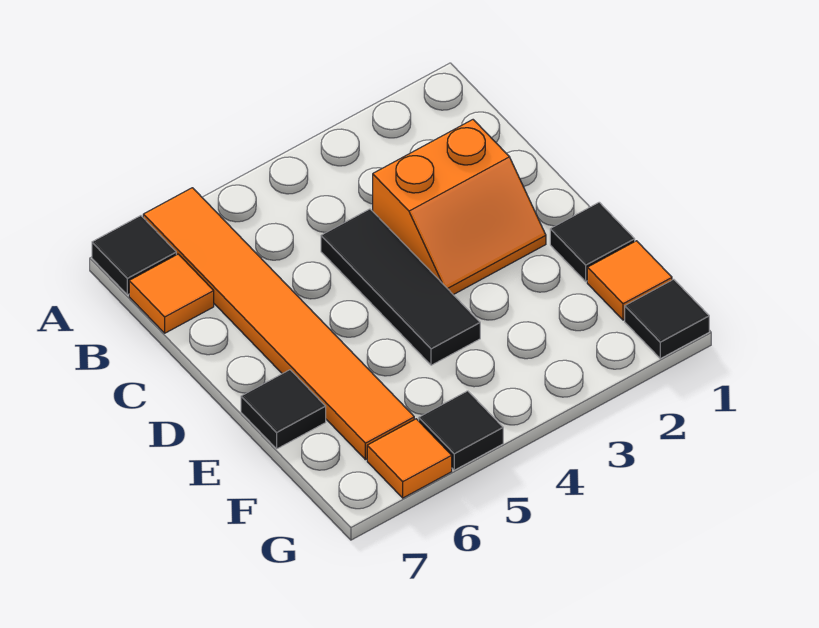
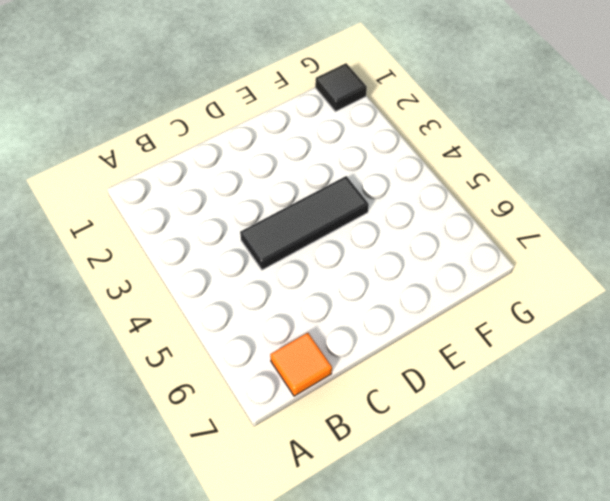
none -> orange tile A6:F6 level 1
none -> black tile A7 level 1

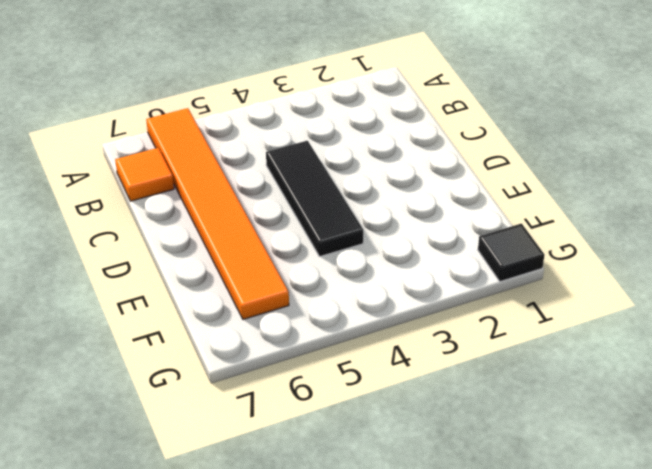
none -> black tile A7 level 1
none -> orange slope C2:D3 level 1 top C

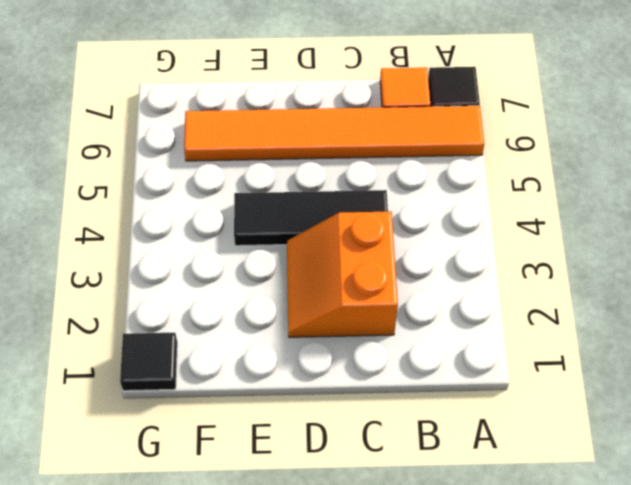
none -> black tile E1 level 1
none -> black tile E7 level 1

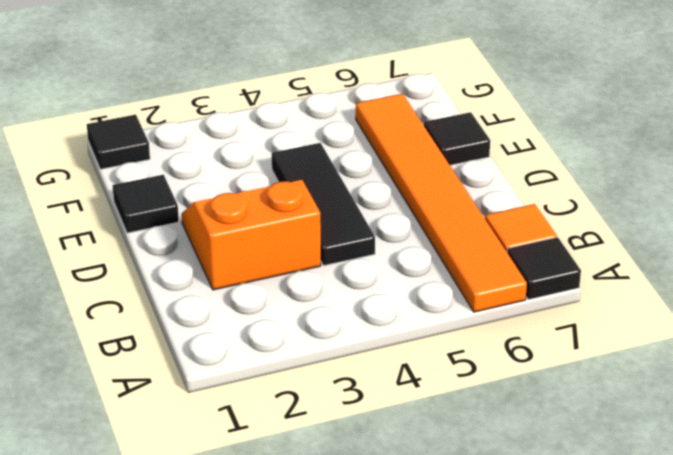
none -> orange tile F1 level 1
none -> black tile G5 level 1

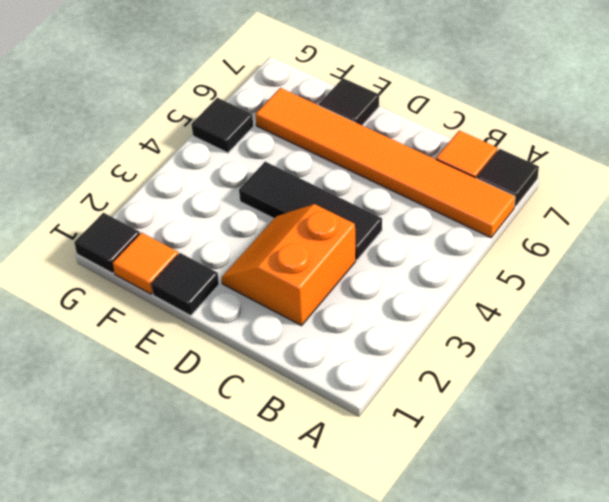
none -> orange tile G6 level 1

